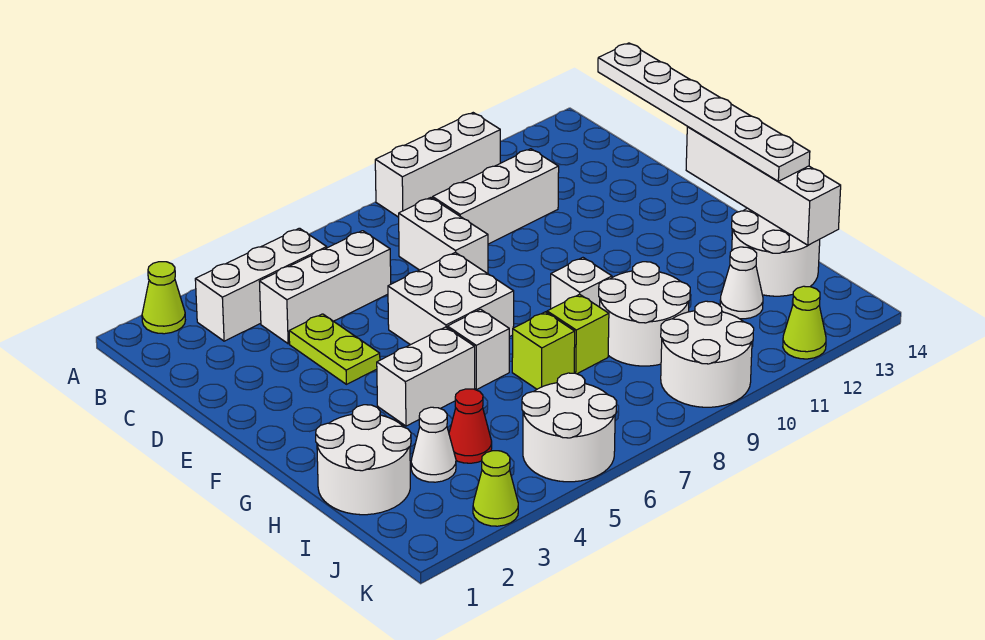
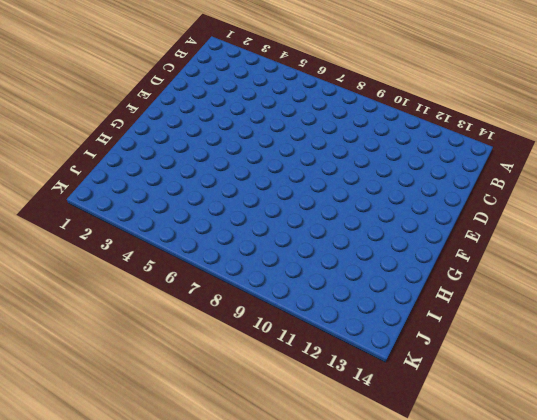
none -> lime cone A2 level 1
none -> white brick A9:A11 level 1
none -> white brick B3:B5 level 1

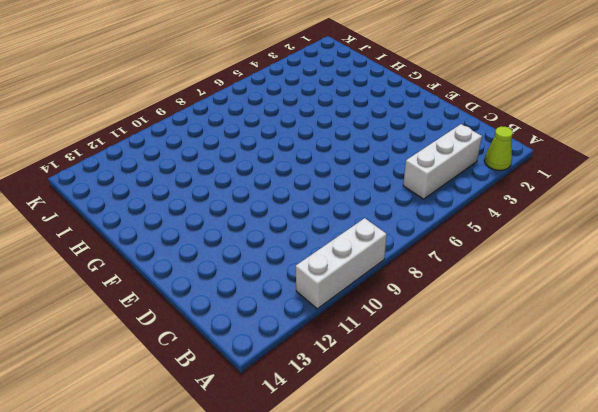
none -> white brick C4:C6 level 1
none -> white brick C8:D8 level 1
none -> white brick C9:C11 level 1

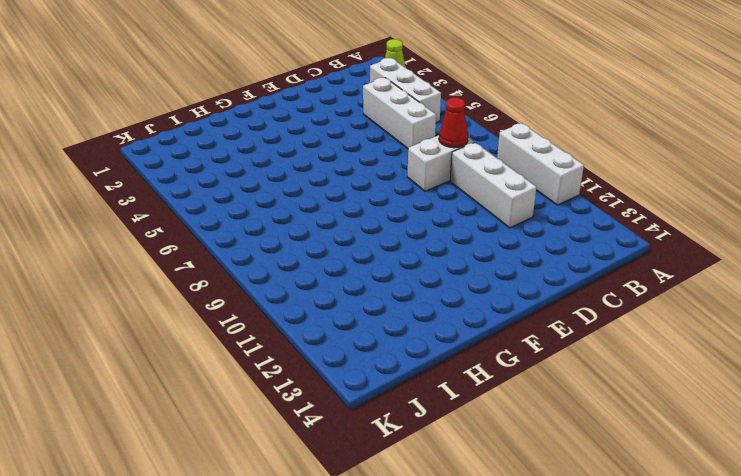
red cone C8 level 2 -> red cone I4 level 1
none -> lime plate D4:E4 level 1
none -> white brick E6:F7 level 1
none -> white brick G4:G5 level 1

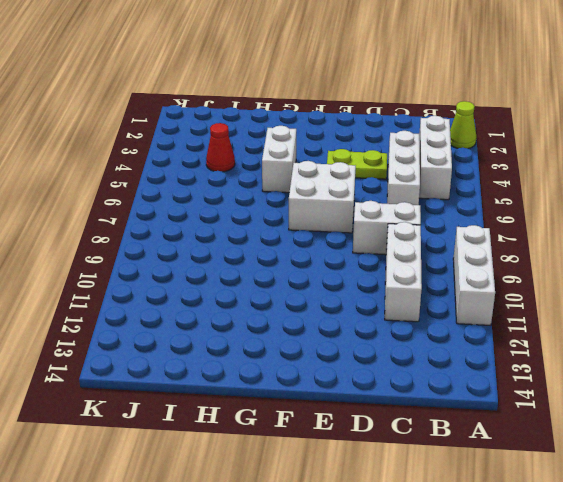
none -> white brick G6 level 1
none -> white brick G9 level 1
none -> white round brick H1:I2 level 1

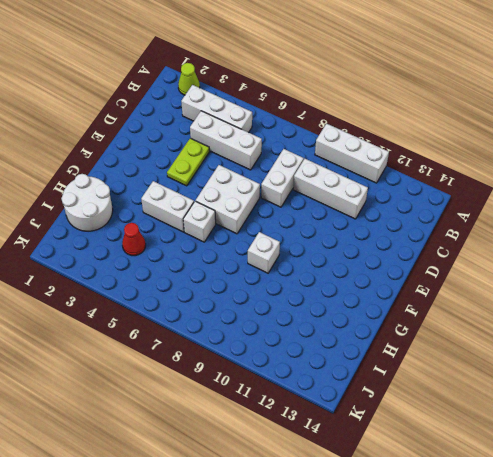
none -> lime brick H7 level 1
none -> lime brick H8 level 1
none -> white round brick H9:I10 level 1

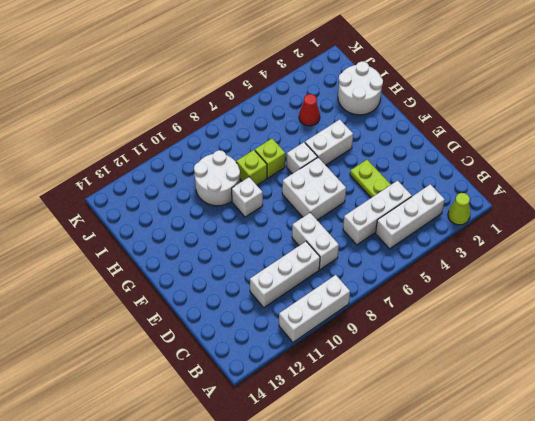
none -> white round brick H13:I14 level 1
none -> white cone I3 level 1
none -> white cone I12 level 1

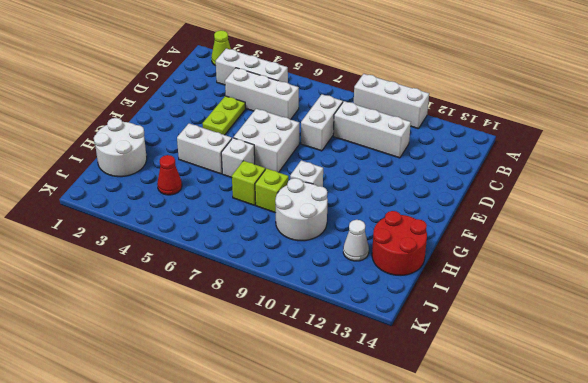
red round brick H13:I14 level 1 -> white round brick H13:I14 level 1
none -> white cone I3 level 1
none -> white round brick J5:K6 level 1
none -> white round brick J9:K10 level 1

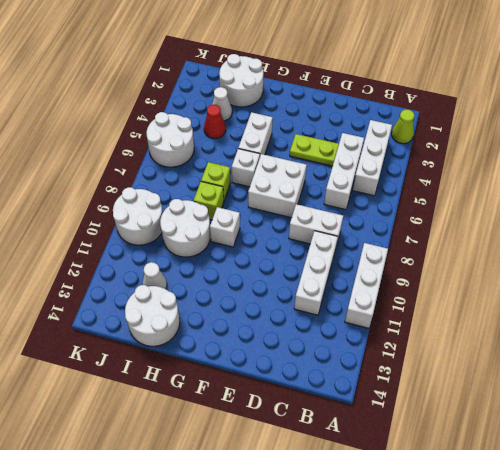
none -> lime cone K3 level 1
none -> lime cone K12 level 1
none -> white brick F14:I14 level 2

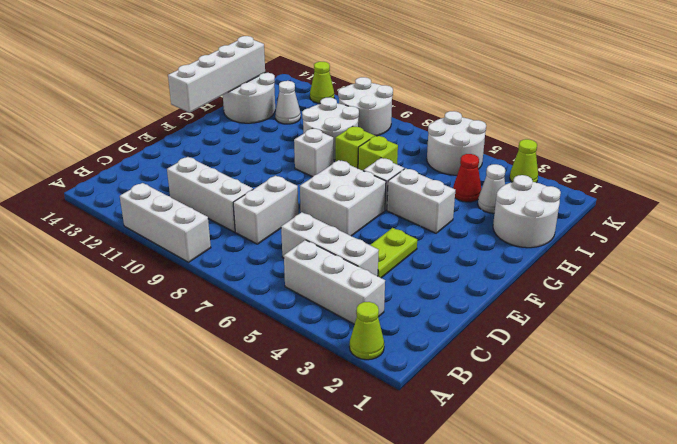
none -> white plate C14:H14 level 3

